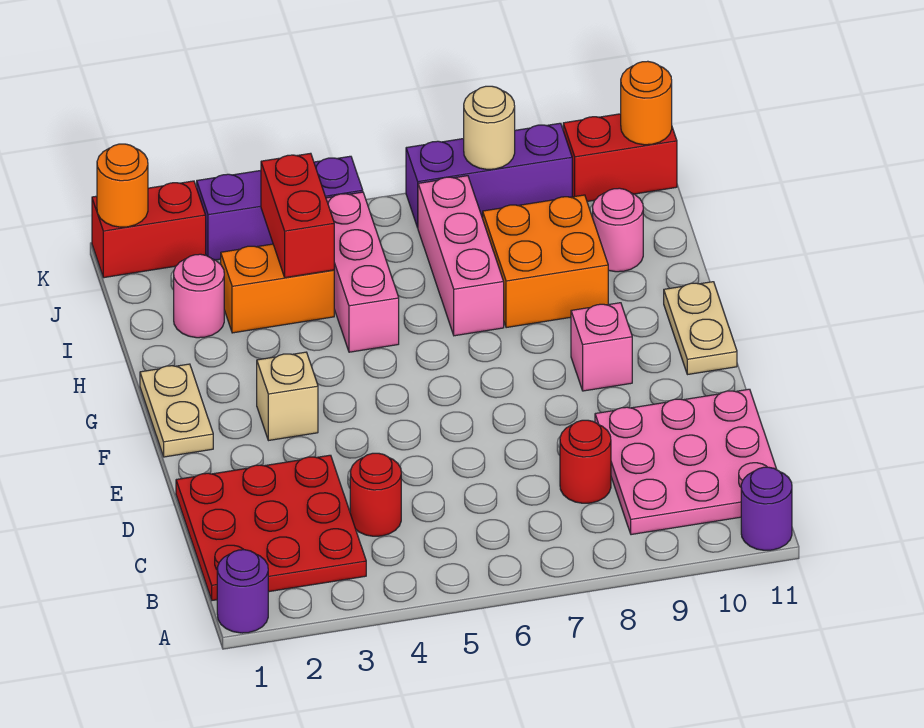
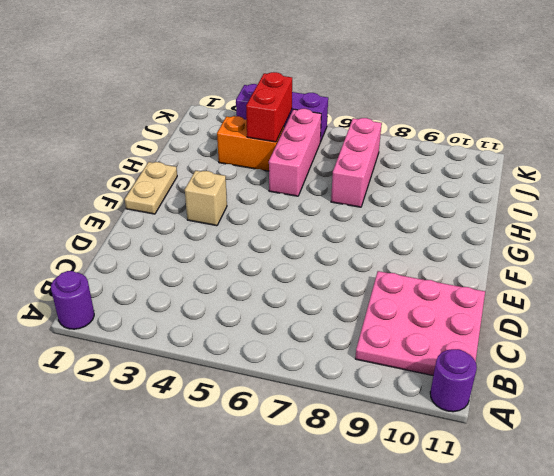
none -> red plate B1:D3 level 1
none -> red round brick C4 level 1
none -> red round brick C8 level 1

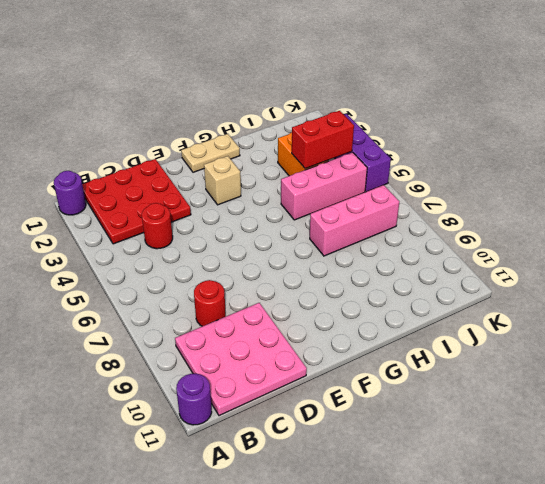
none -> pink brick F9 level 1
none -> tan plate F11:G11 level 1
none -> orange brick H8:I9 level 1

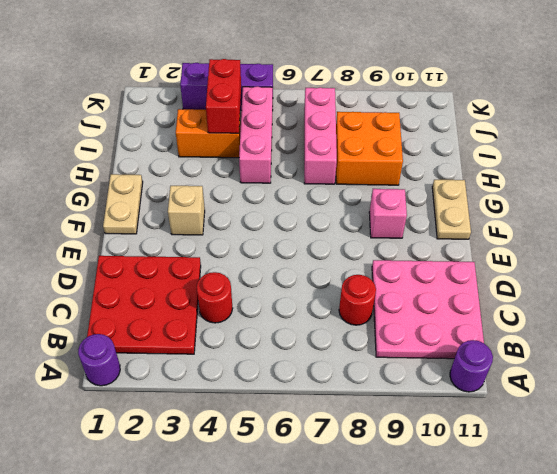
none -> pink round brick I2 level 1
none -> pink round brick I10 level 1
none -> red brick K1:K2 level 1

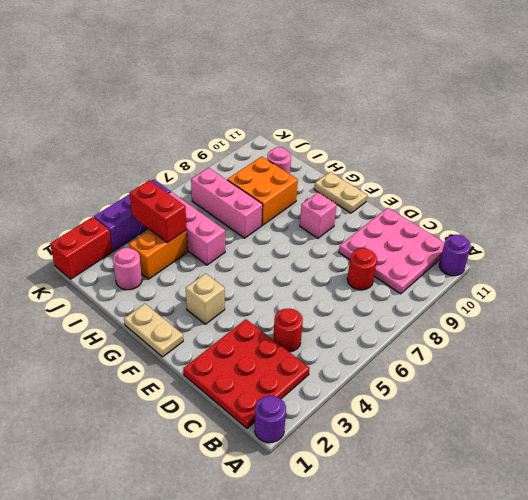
none -> purple brick K7:K9 level 1
none -> red brick K10:K11 level 1
none -> orange round brick K1 level 2

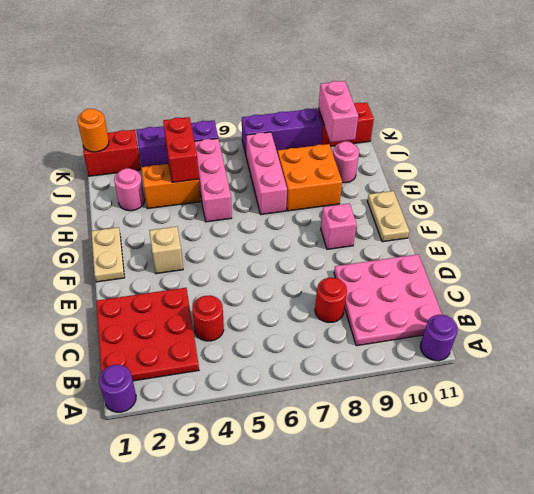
pink brick J10:K10 level 2 -> none
none -> tan round brick K8 level 2
none -> orange round brick K11 level 2

